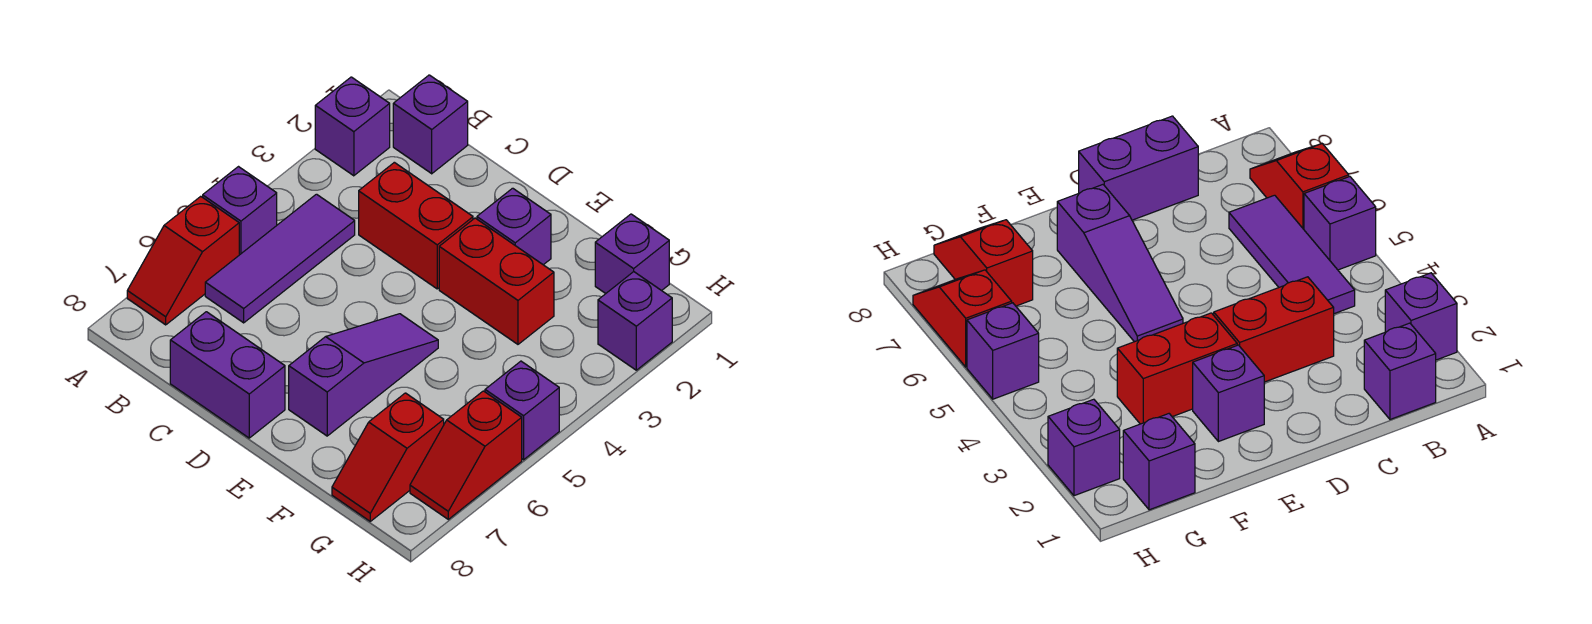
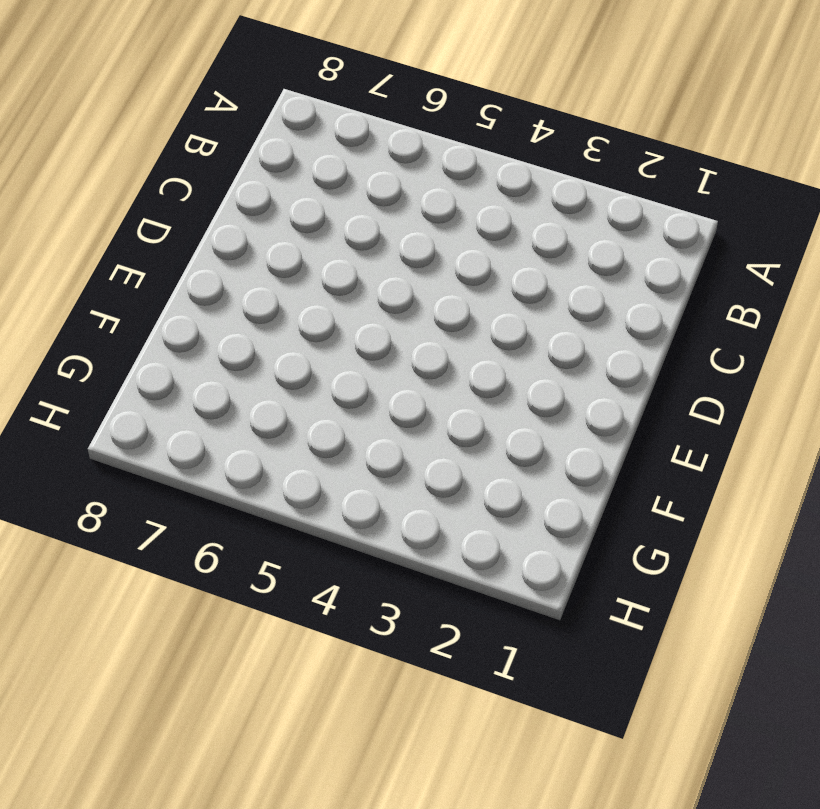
none -> purple brick A2 level 1
none -> purple brick A5 level 1
none -> red slope A6:A7 level 1 top 6

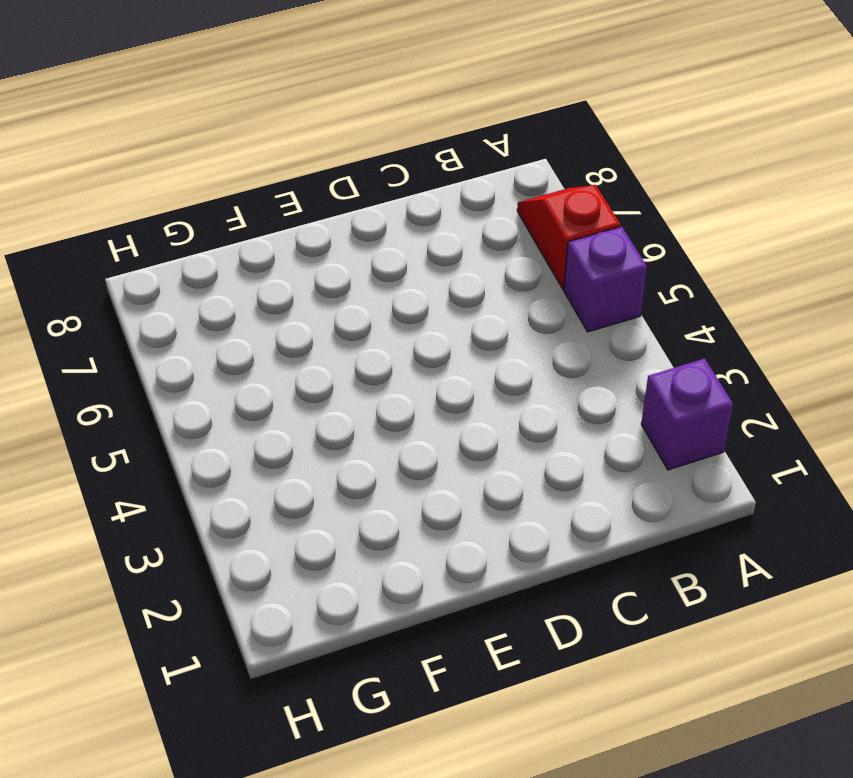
none -> purple brick B1 level 1
none -> purple tile B4:B6 level 1
none -> red brick C3:D3 level 1

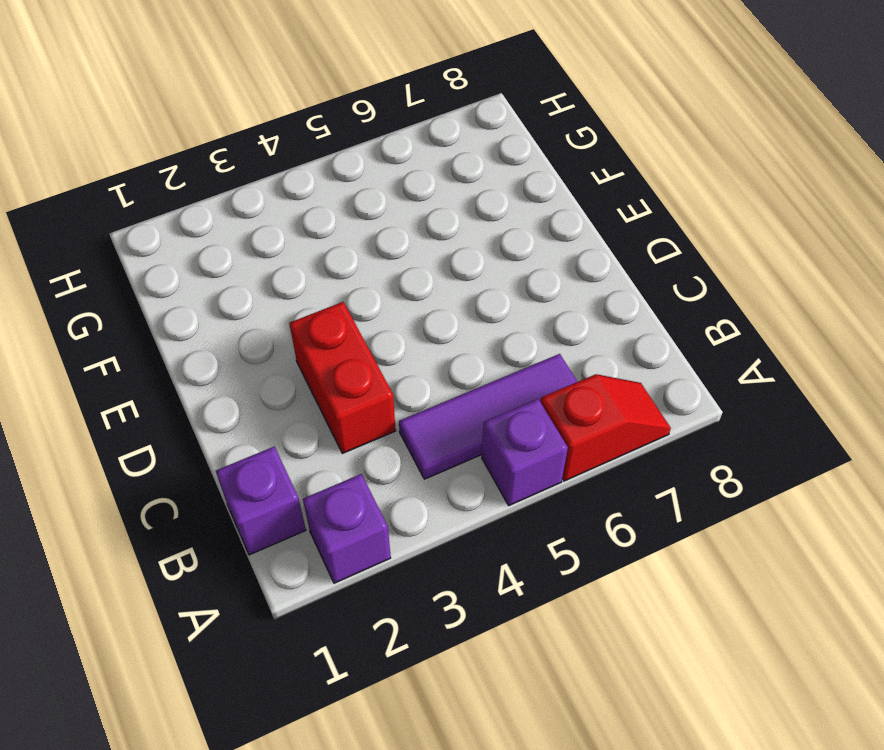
none -> purple brick C8:D8 level 1
none -> purple brick E2 level 1
none -> red brick E3:F3 level 1

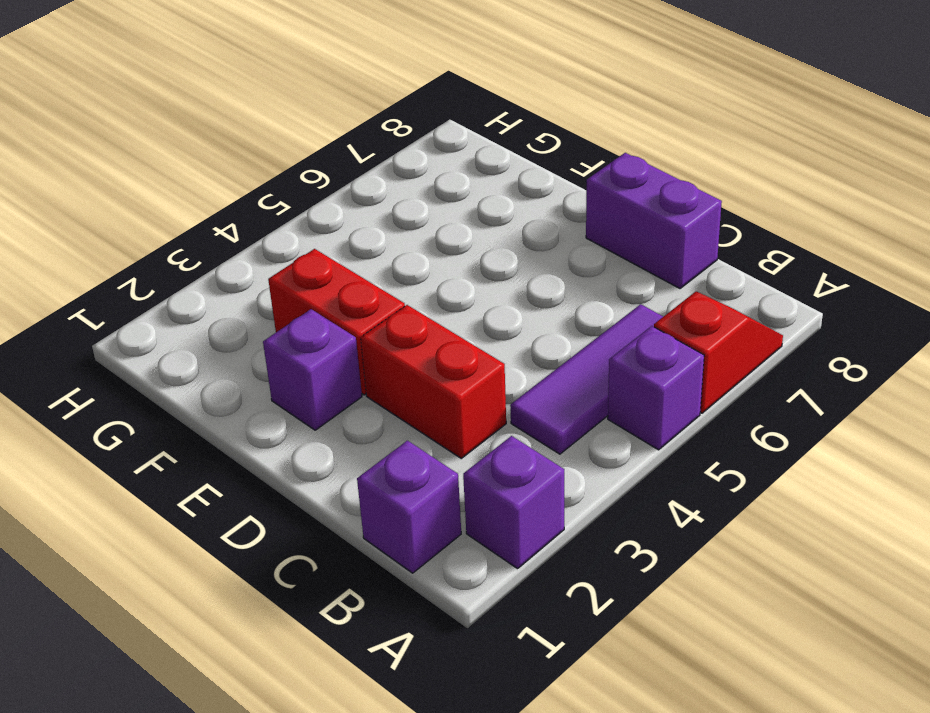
none -> purple slope E5:E7 level 1 top 7
none -> purple brick G1 level 1
none -> red slope G7:G8 level 1 top 7

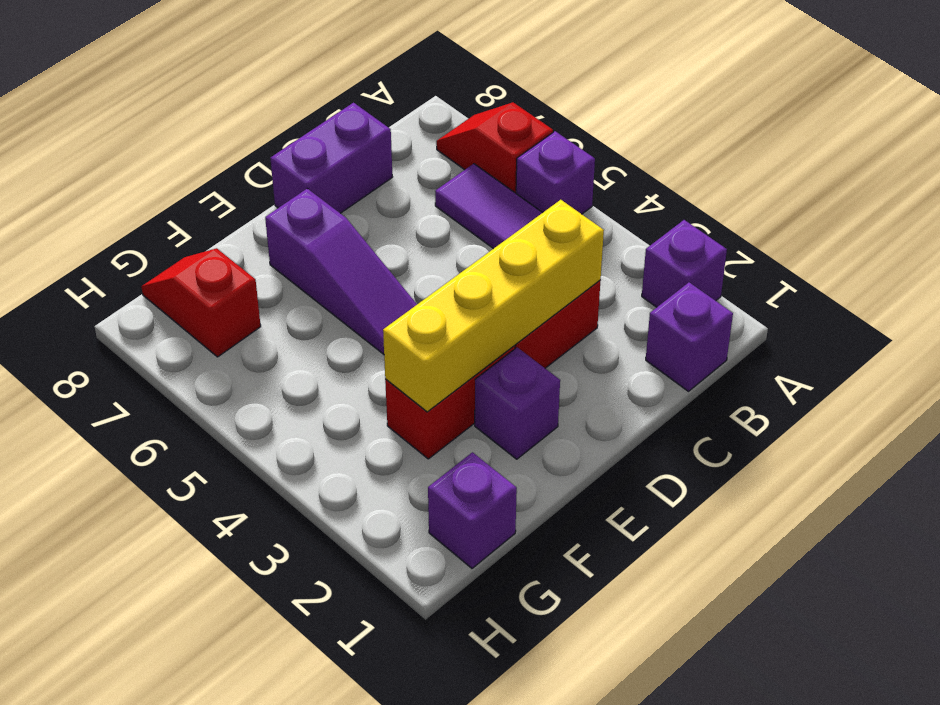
yellow brick C3:F3 level 2 -> none
none -> purple brick H2 level 1
none -> purple brick H5 level 1
none -> red slope H6:H7 level 1 top 6

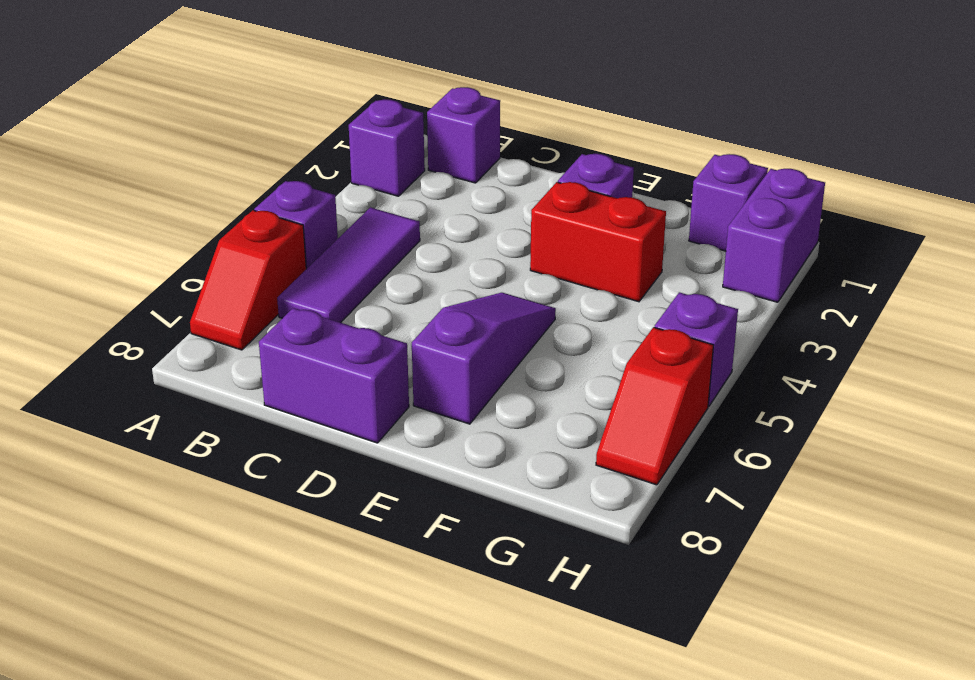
purple brick H1:H2 level 1 -> purple brick H2 level 1
none -> red brick C3:D3 level 1
none -> red slope G7:G8 level 1 top 7

